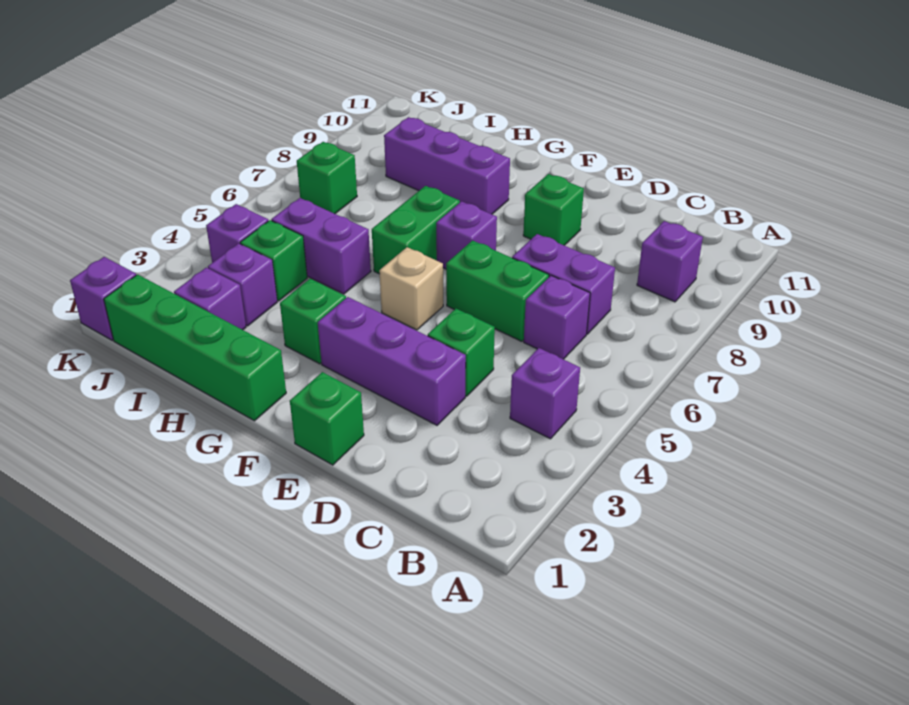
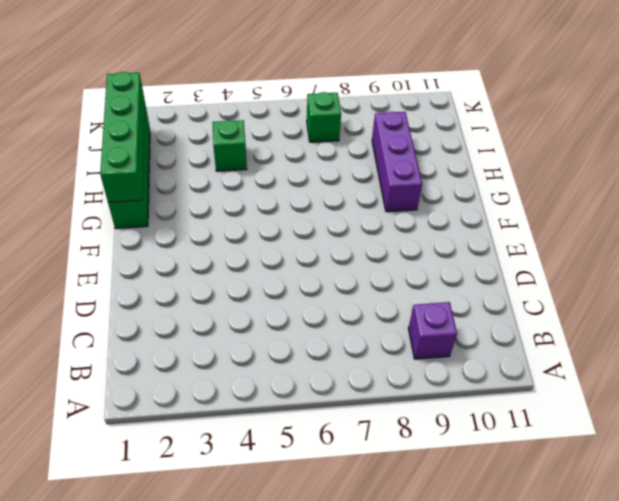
green brick G1:J1 level 2 -> none
none -> purple brick B4 level 1
none -> purple brick C6 level 1
none -> purple brick C7:D7 level 1

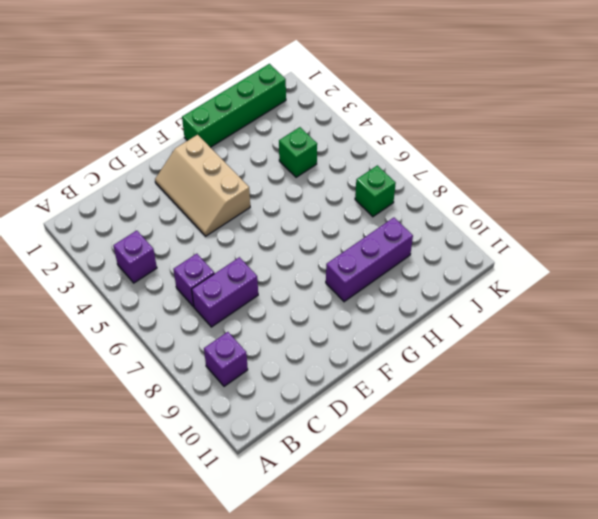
tan slope E2:F4 level 1 top F -> purple brick D3:F3 level 1
none -> green brick D4 level 1
none -> green brick D6:E6 level 1
none -> green brick E1 level 1

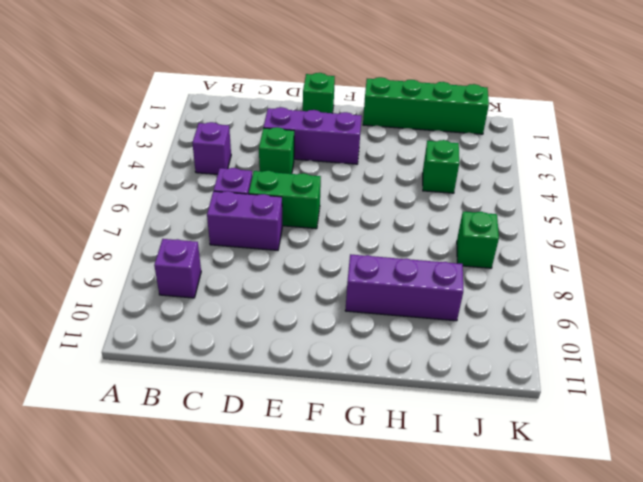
none -> green brick E9 level 1
none -> tan brick F5 level 1
none -> purple brick F7 level 1

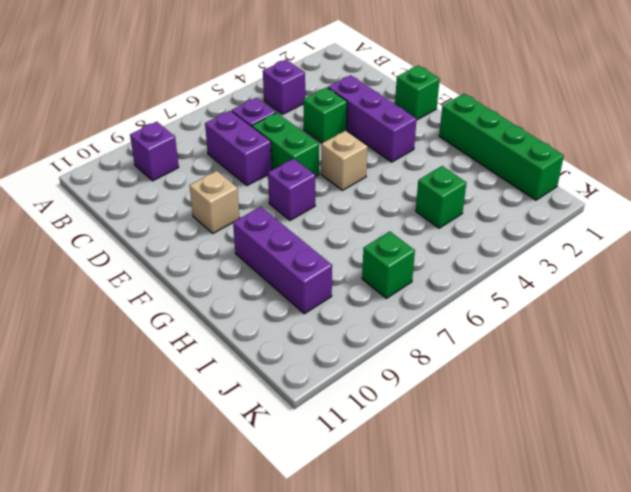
tan brick E9 level 1 -> green brick E9 level 1
none -> green brick G3 level 1
none -> green brick G6:G7 level 1
none -> purple brick H5:I5 level 1

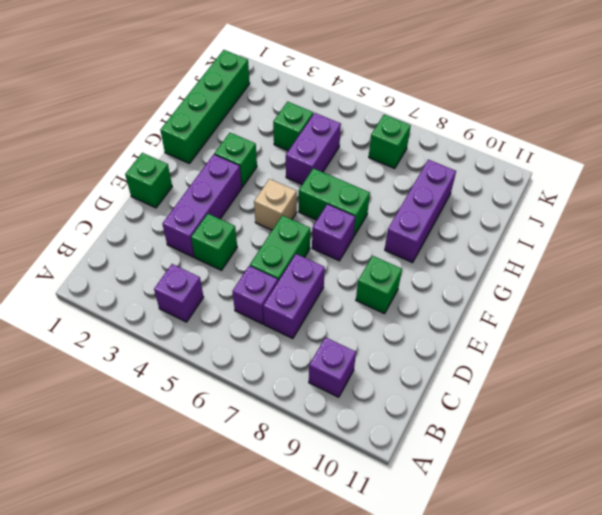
none -> purple brick I2 level 1
none -> purple brick I3 level 1
none -> purple brick J4 level 1

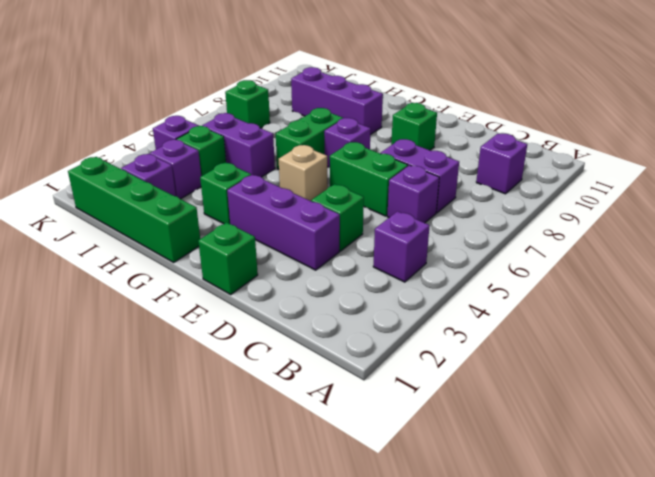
none -> purple brick K1 level 1

